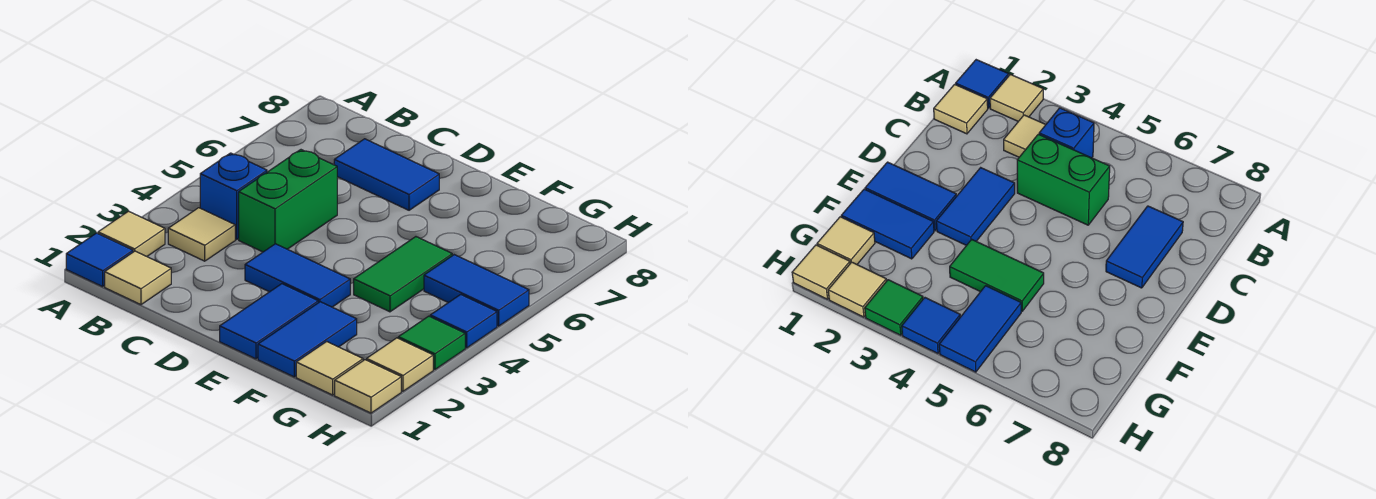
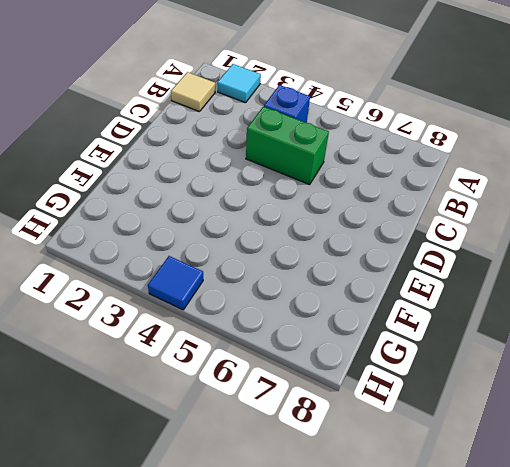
cyan tile A2 level 1 -> tan tile A2 level 1
none -> blue tile A1 level 1
none -> tan tile B3 level 1
none -> blue tile C7:D7 level 1

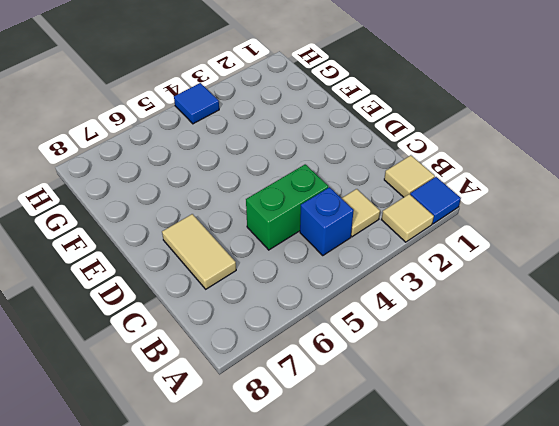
tan tile C7:D7 level 1 -> blue tile C7:D7 level 1
none -> blue tile D3:E3 level 1
none -> blue tile E1:E2 level 1
none -> blue tile F1:F2 level 1

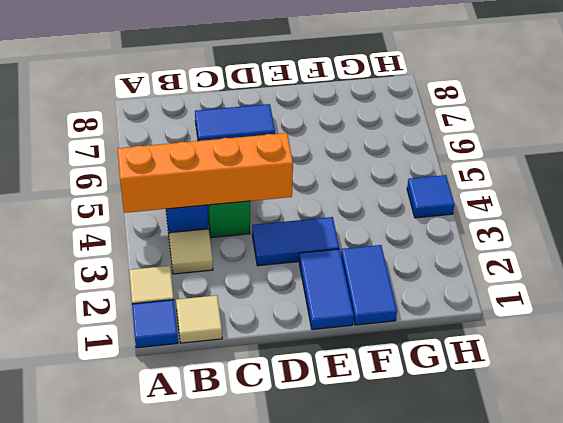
orange brick A4:D4 level 2 -> none
none -> green tile F4:F5 level 1
none -> tan tile G1 level 1
none -> blue tile G5:H5 level 1

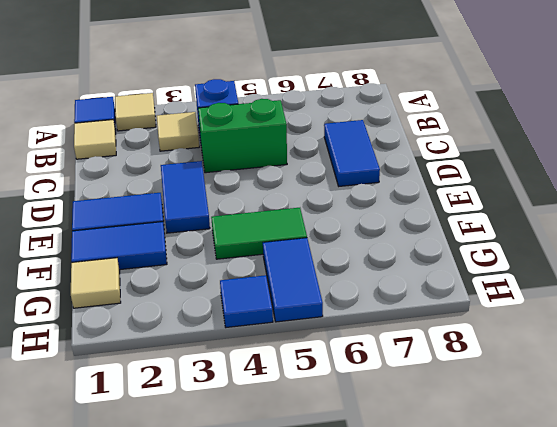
none -> tan tile H1 level 1
none -> tan tile H2 level 1
none -> green tile H3 level 1

